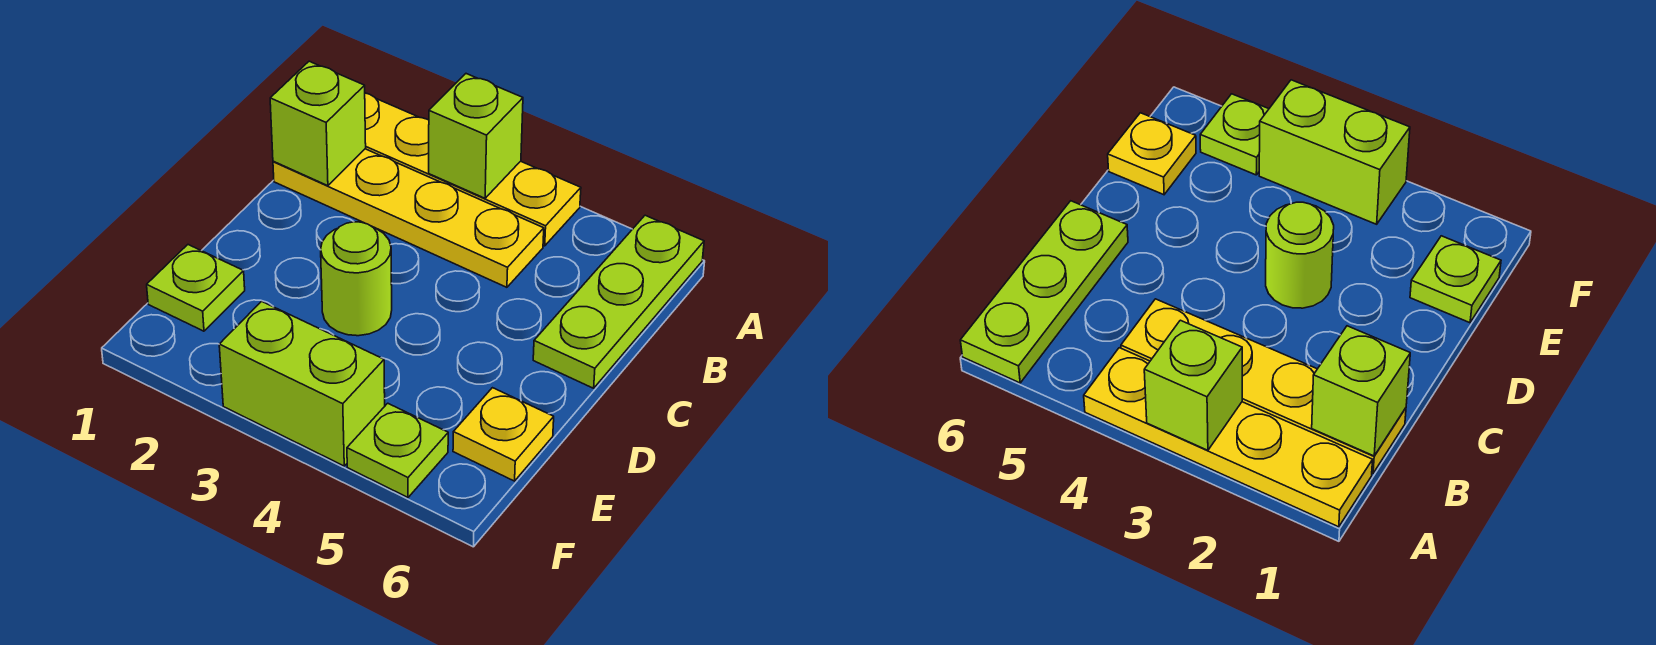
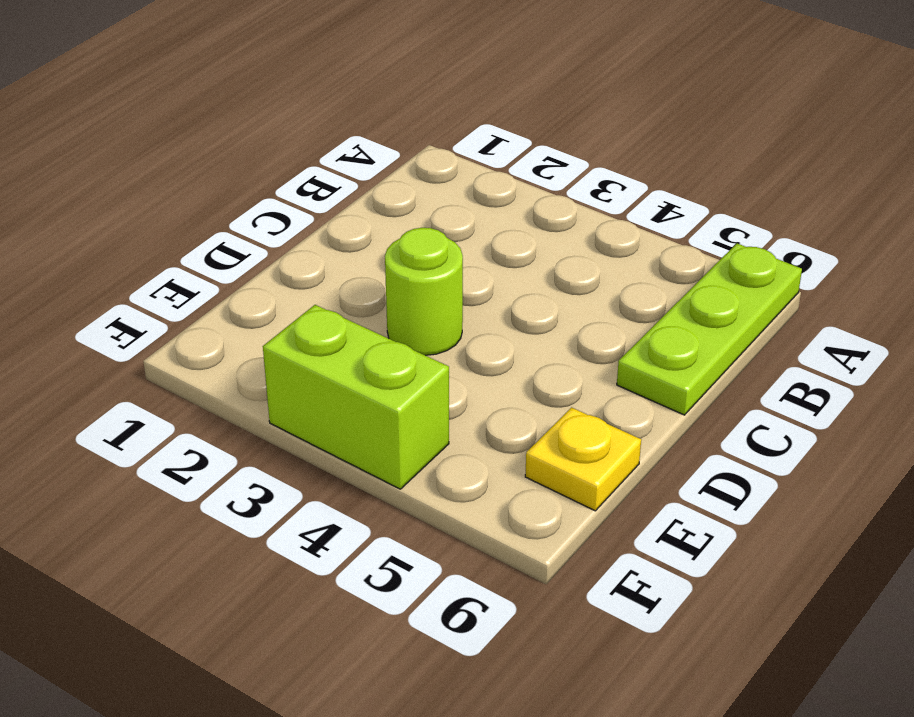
none -> yellow plate A1:A4 level 1
none -> yellow plate B1:B4 level 1

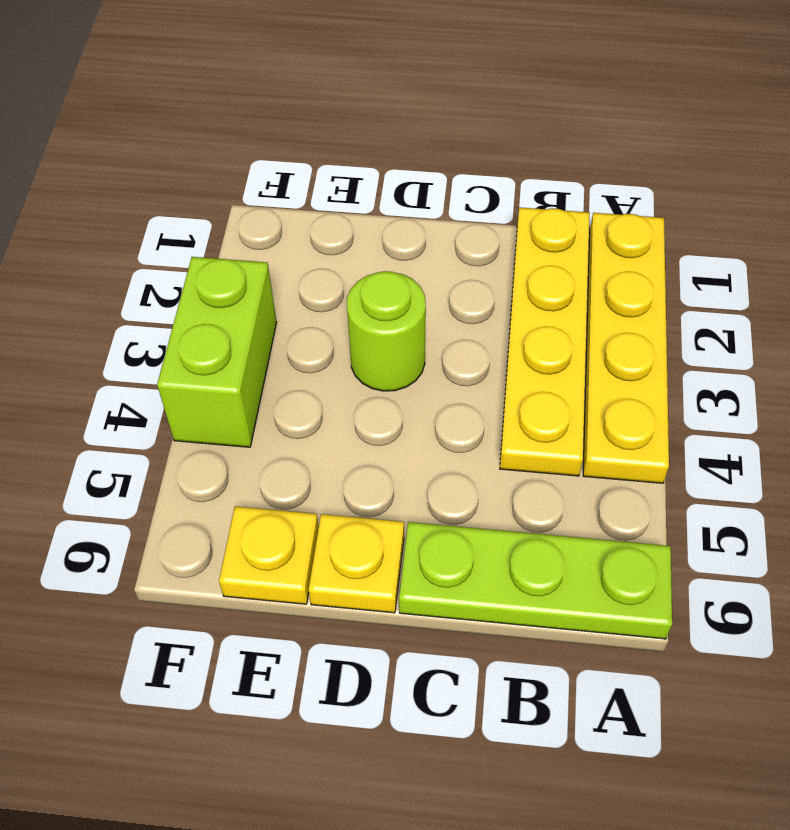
yellow plate D6 level 1 -> none
none -> lime plate E1 level 1
none -> lime plate F5 level 1

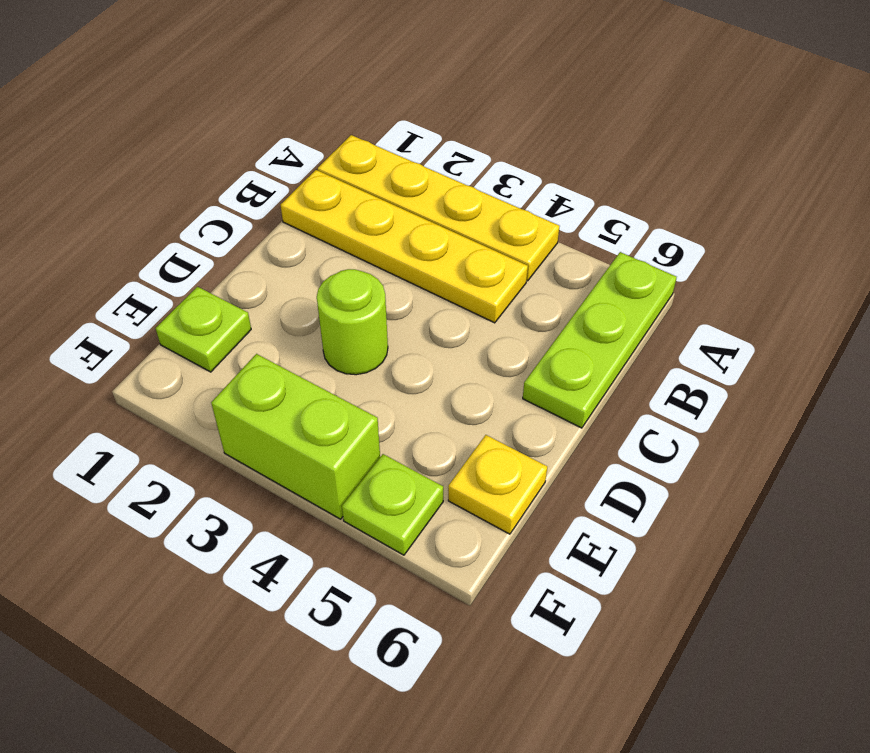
none -> lime brick A3 level 2
none -> lime brick B1 level 2

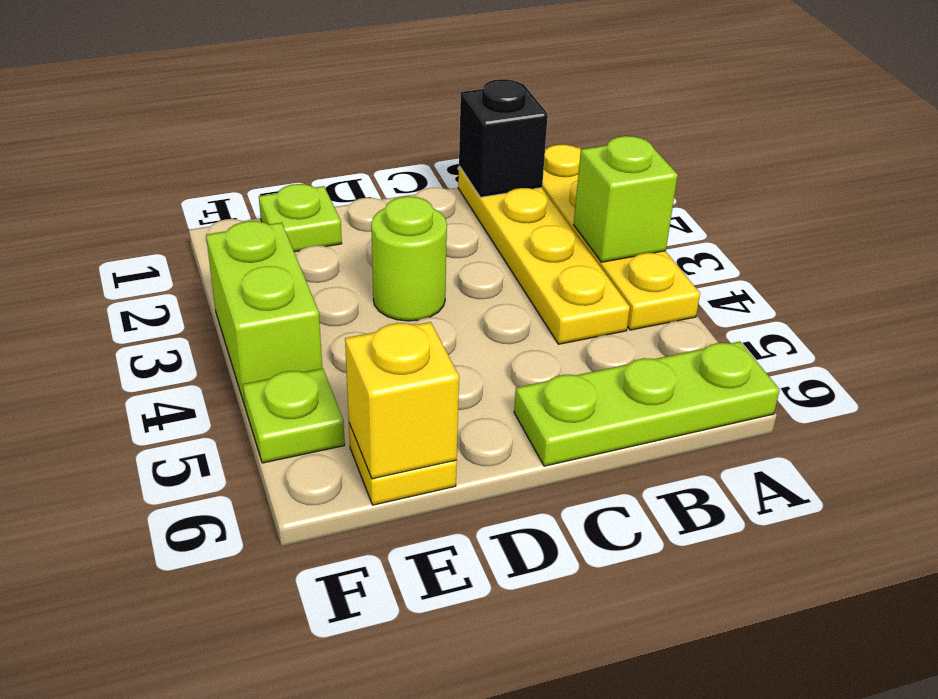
black brick B1 level 2 -> lime brick B1 level 2
yellow brick E6 level 2 -> none

